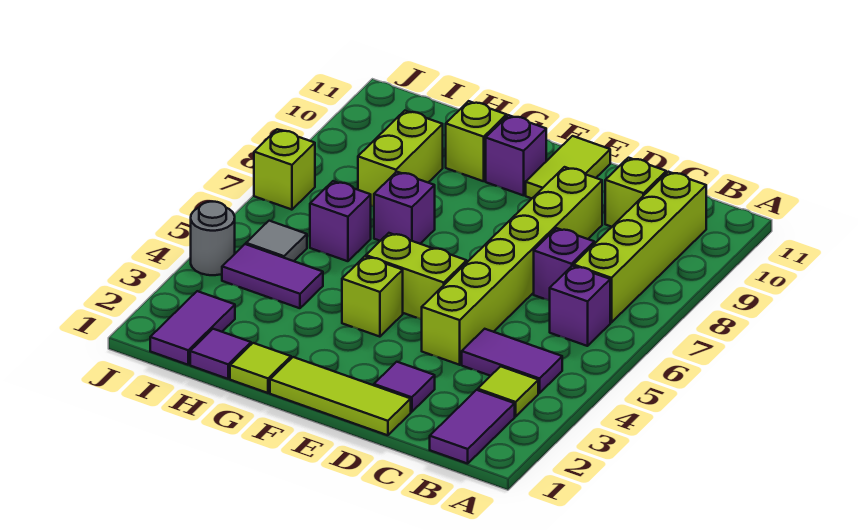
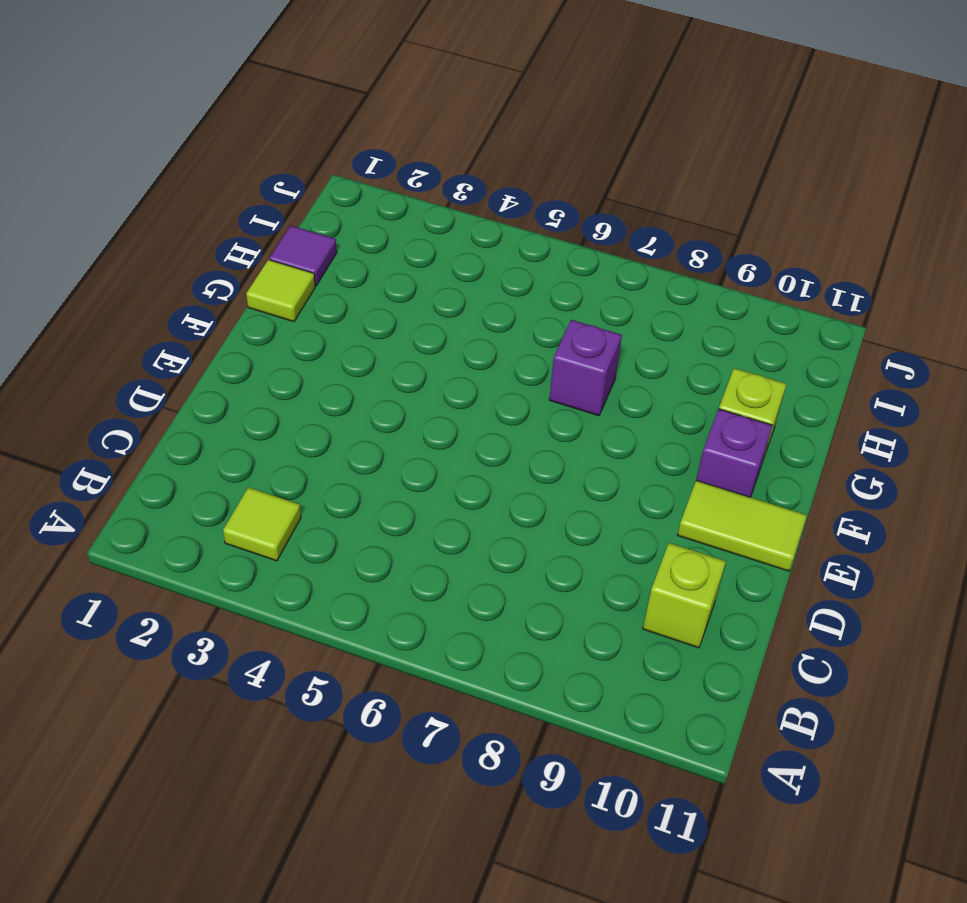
none -> purple tile B1:B2 level 1
none -> purple tile B4:C4 level 1
none -> purple brick B6 level 1

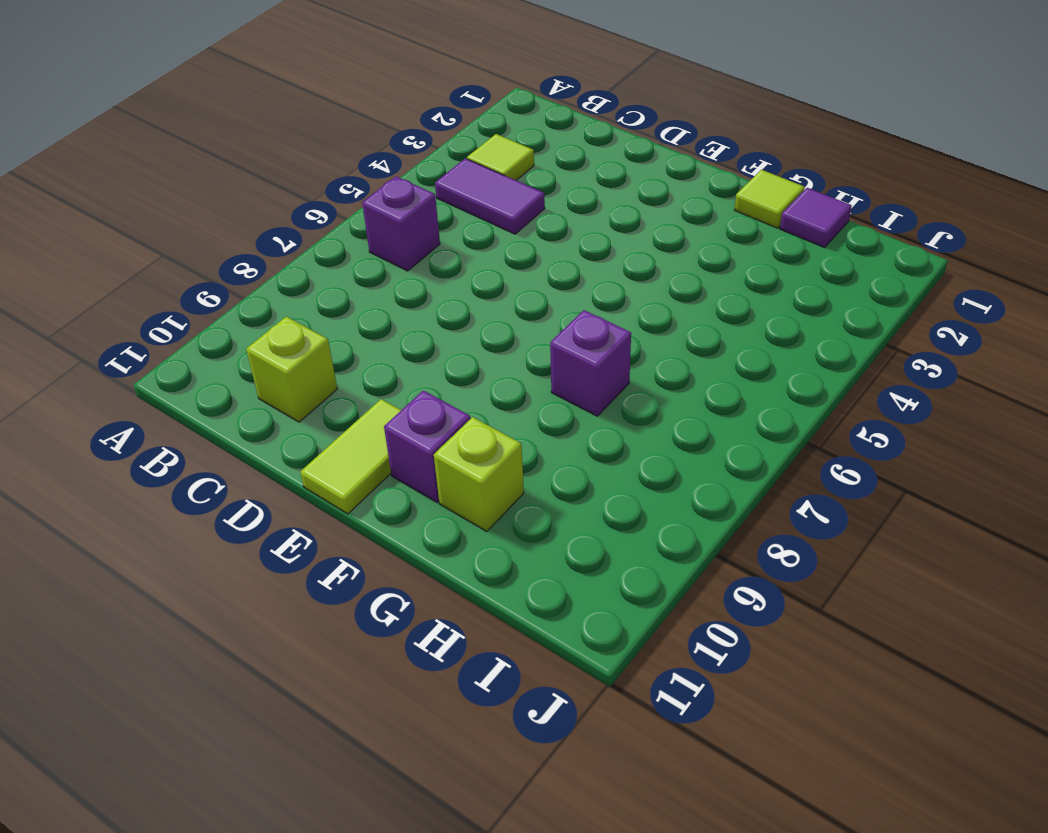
none -> purple tile B1:B2 level 1
none -> lime brick B7:B10 level 1
none -> purple brick C7 level 1

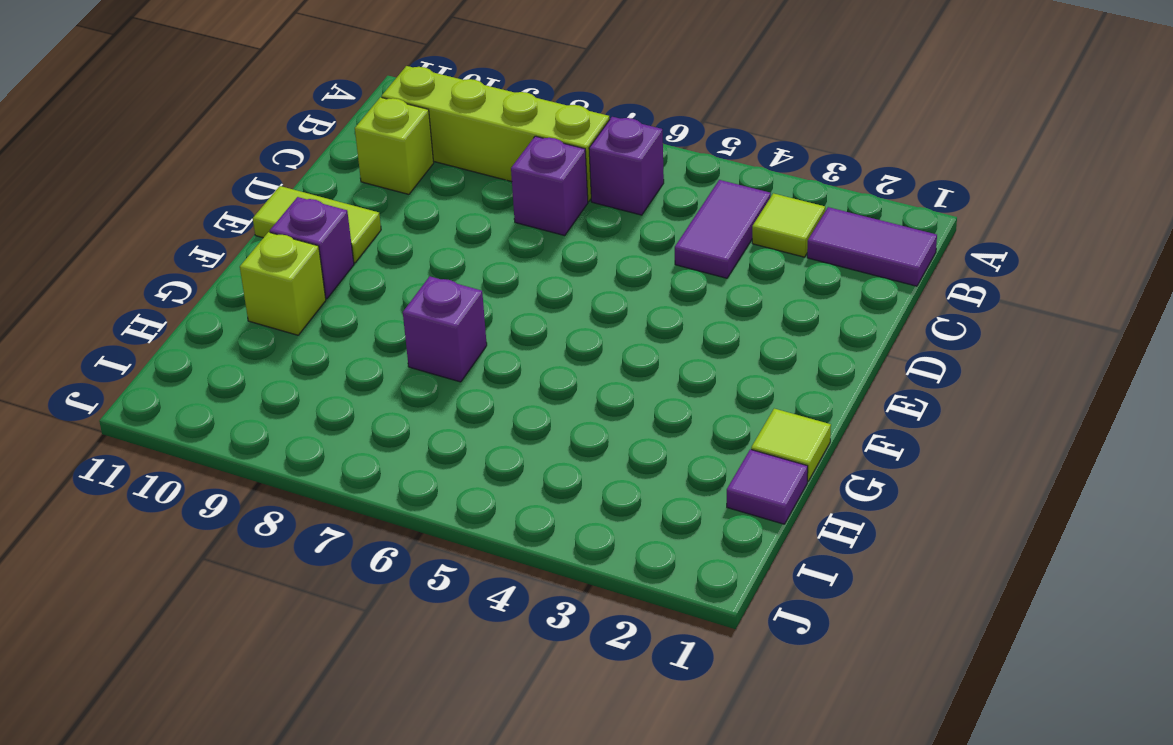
none -> lime tile D1:F1 level 1
none -> purple tile D2 level 1
none -> lime brick D4:D9 level 1

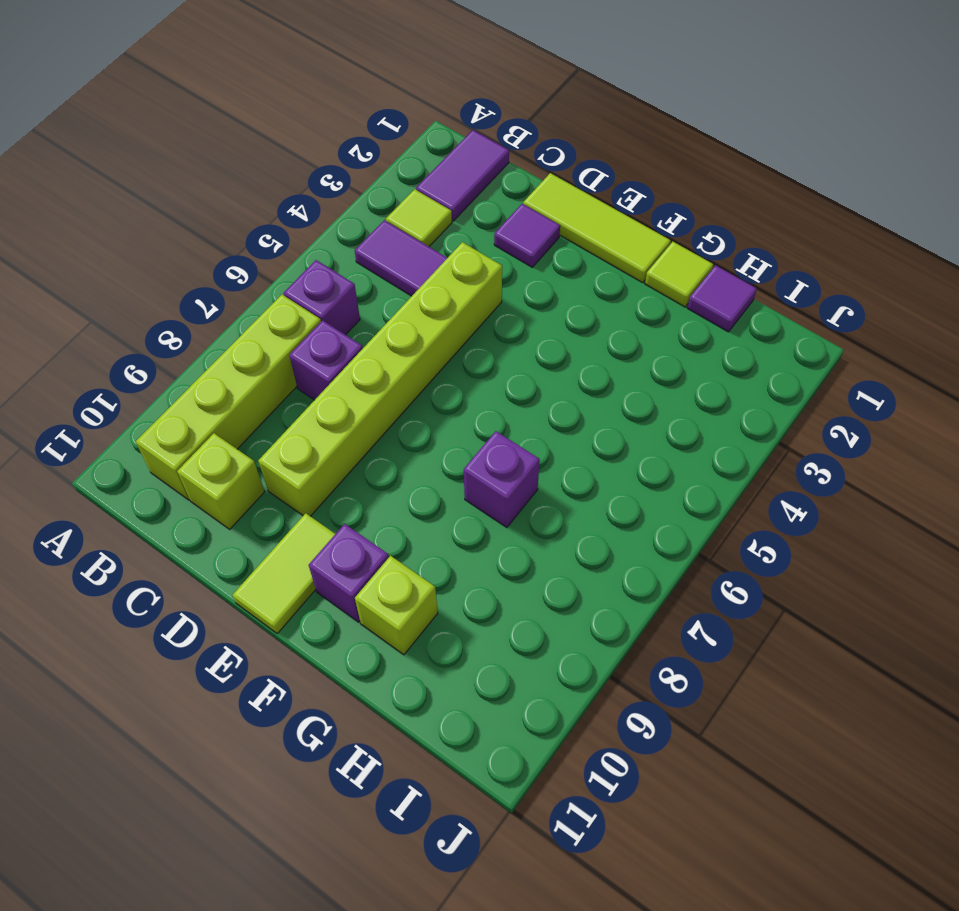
none -> lime brick E5:F5 level 1
none -> lime brick F4 level 1
none -> purple tile H4:I4 level 1

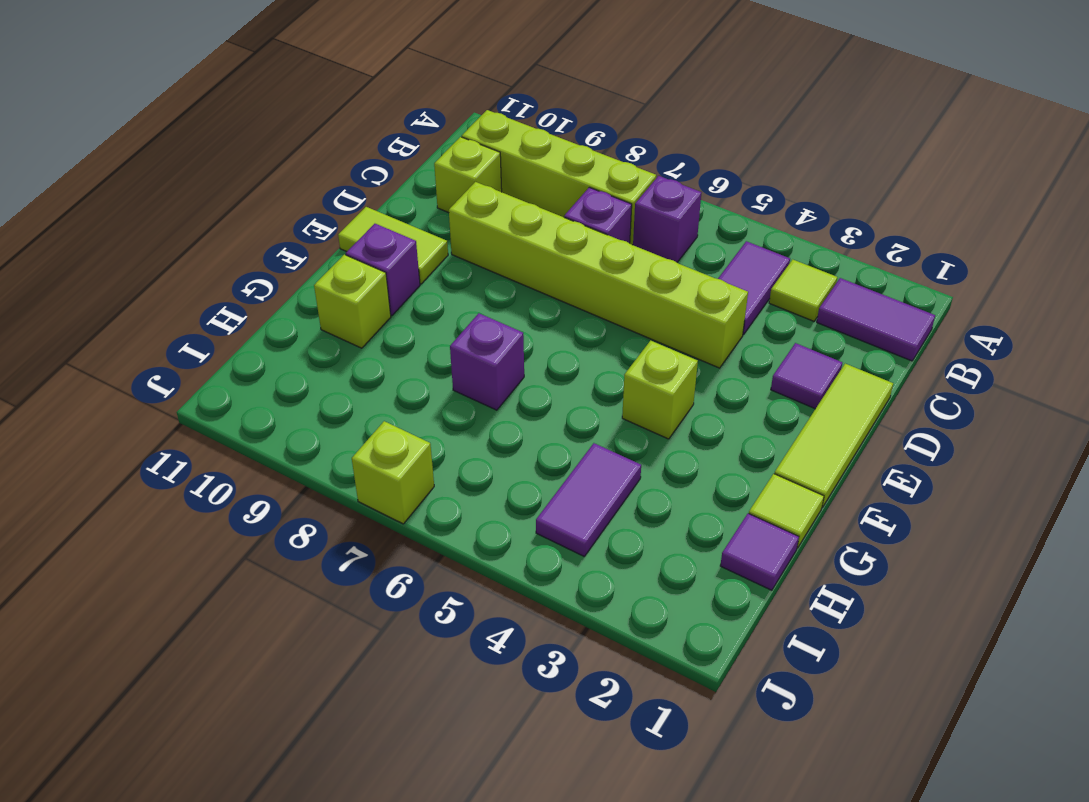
none -> lime brick E5:F5 level 1
none -> purple brick H6 level 1
none -> lime brick H8:H9 level 1

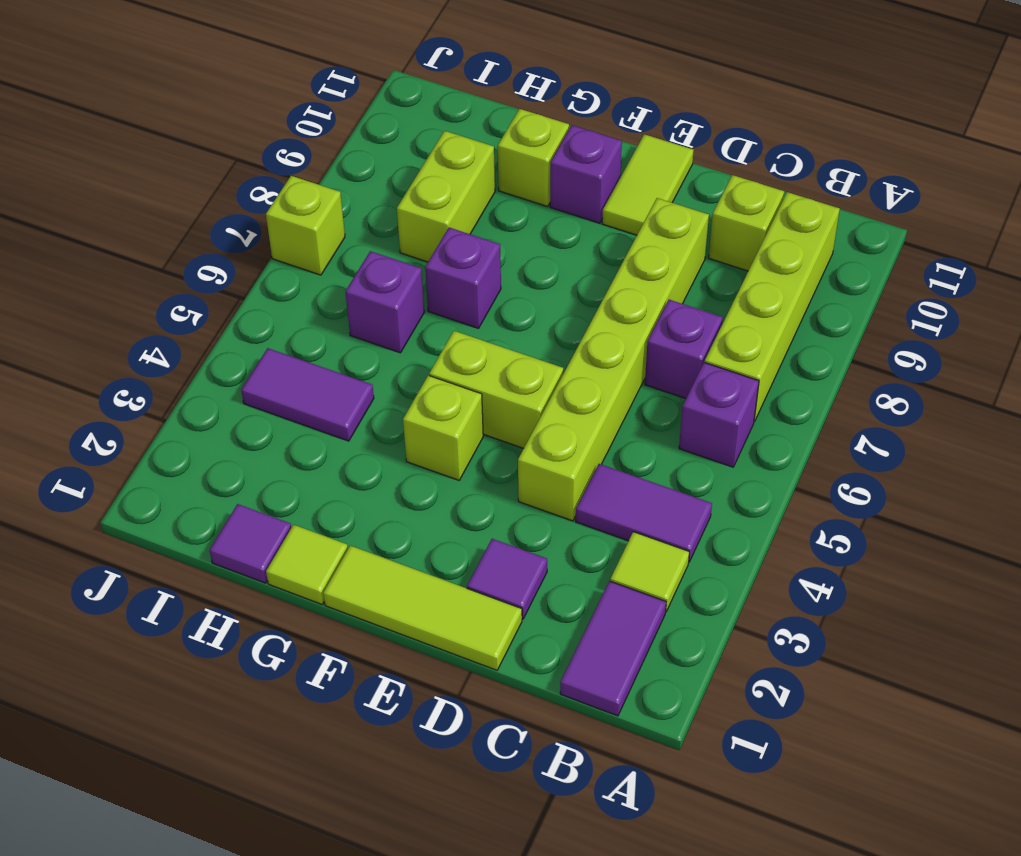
none -> purple tile I1:I2 level 1
none -> grey tile I5 level 1
none -> grey round brick J4 level 1

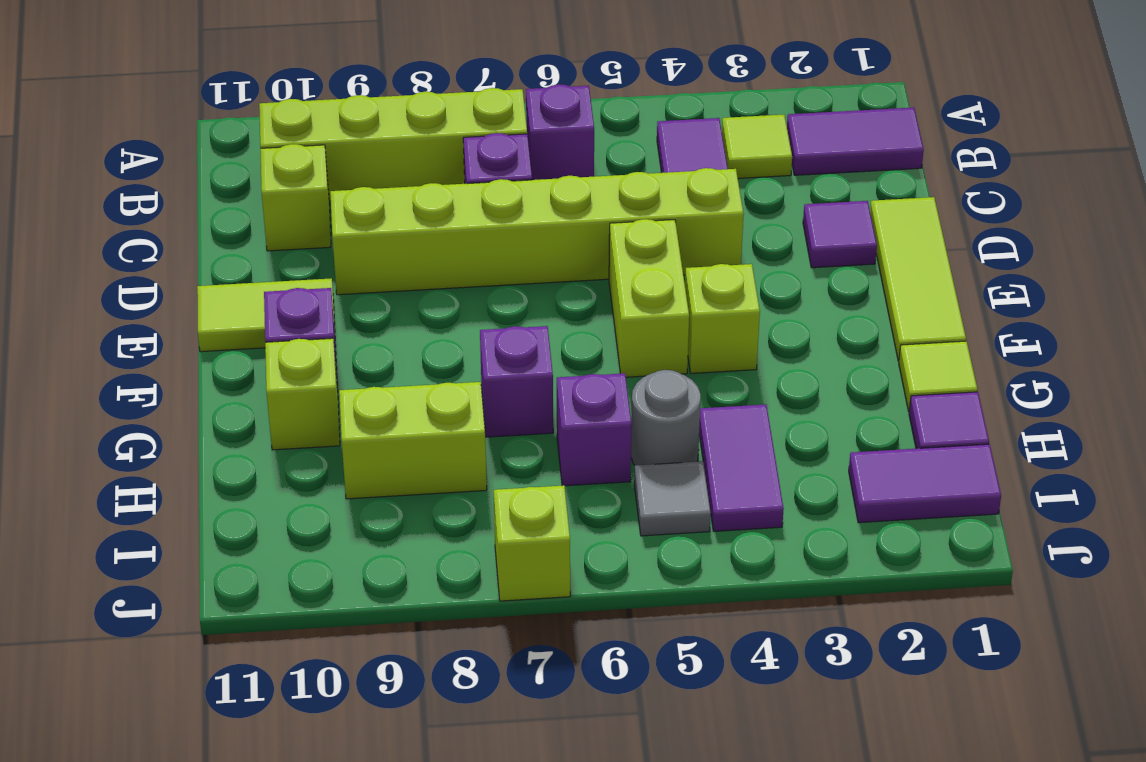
grey round brick H5 level 1 -> grey round brick J4 level 1

